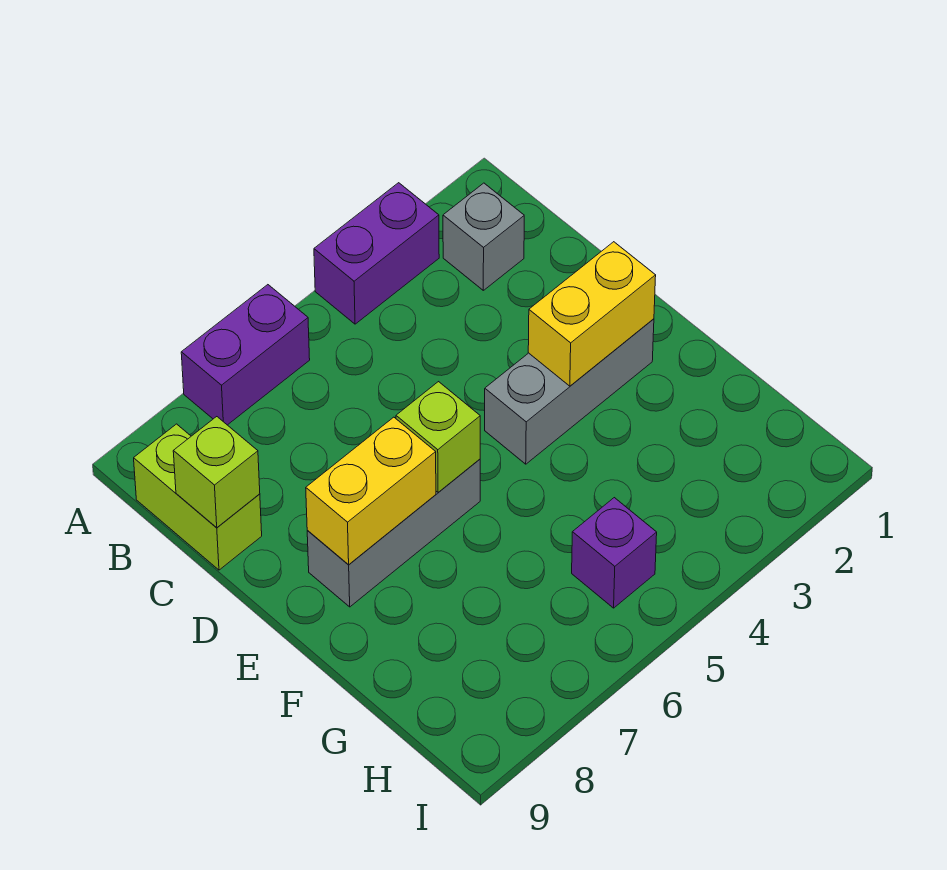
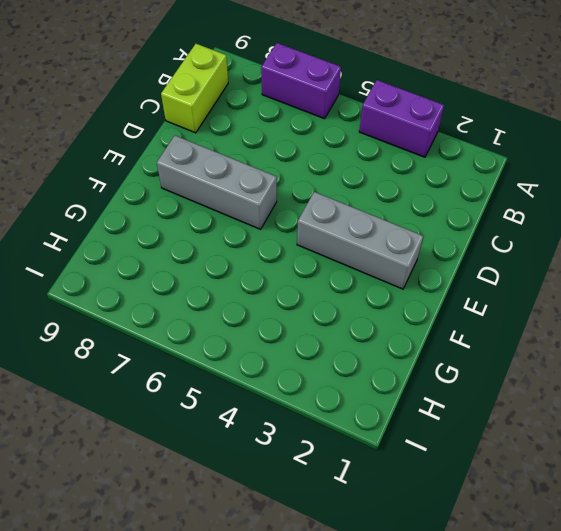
none -> grey brick B2 level 1
none -> purple brick H5 level 1

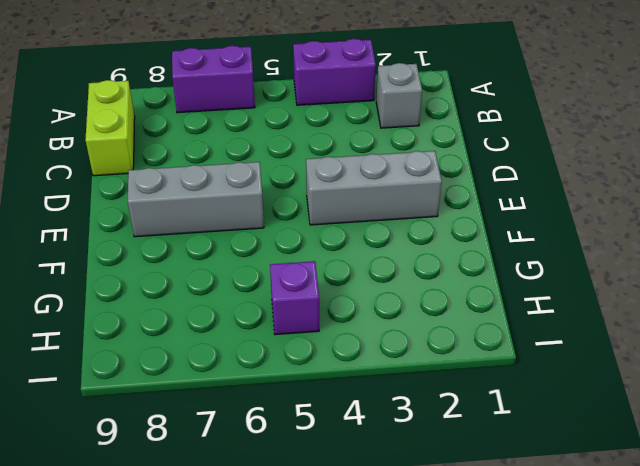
none -> lime brick C9 level 2
none -> yellow brick E2:E3 level 2

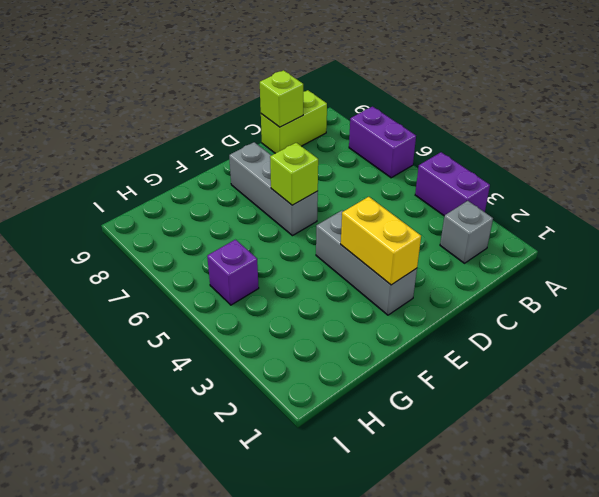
none -> yellow brick E7:E8 level 2

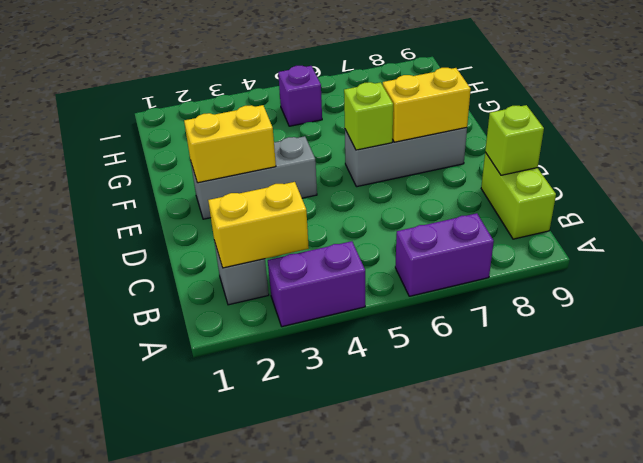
yellow brick B2:B3 level 2 -> none

